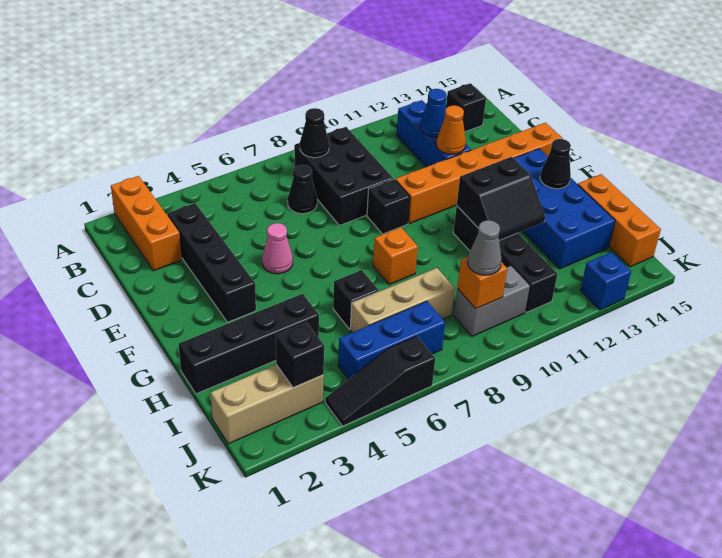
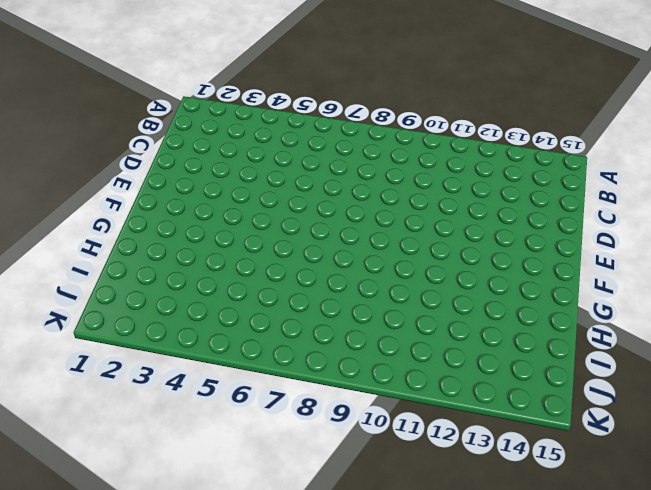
none -> orange brick A2:C2 level 1
none -> black brick B8:D9 level 1
none -> blue brick B12:D12 level 1

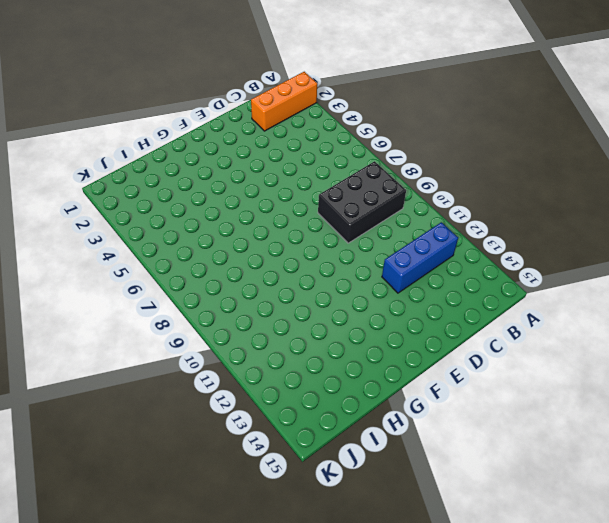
none -> black brick B14 level 1
none -> black brick C3:F3 level 1
none -> black cone C7 level 1

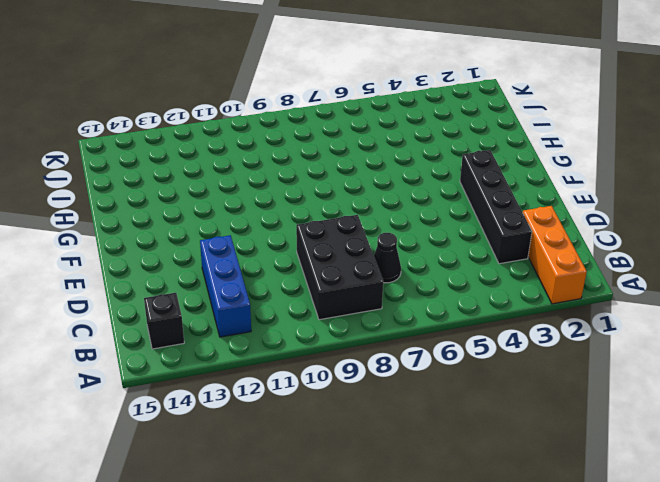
none -> pink cone E5 level 1
none -> black brick E9 level 1
none -> orange brick E10:E15 level 1

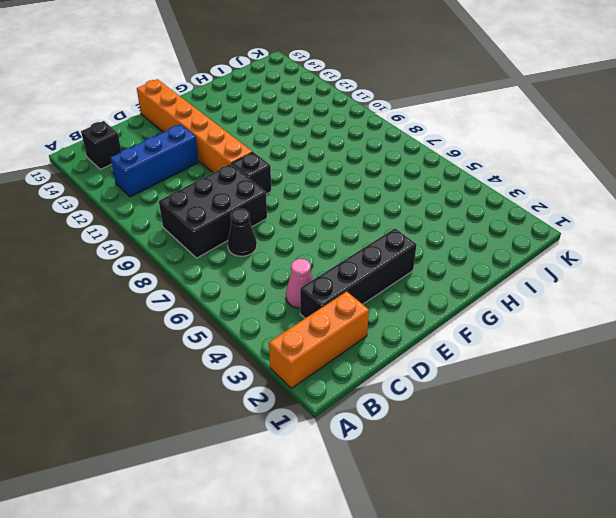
pink cone C4 level 1 -> pink cone E5 level 1
none -> blue brick F13:I14 level 1
none -> orange brick G8 level 1
none -> black brick G11:J11 level 1

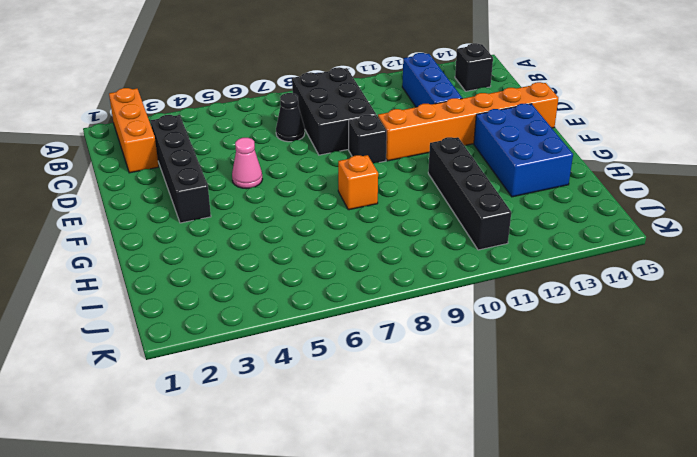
blue brick F13:H14 level 1 -> blue brick F13:I14 level 1
none -> black brick H1:H4 level 1
none -> black brick H6 level 1
none -> orange brick H15:J15 level 1

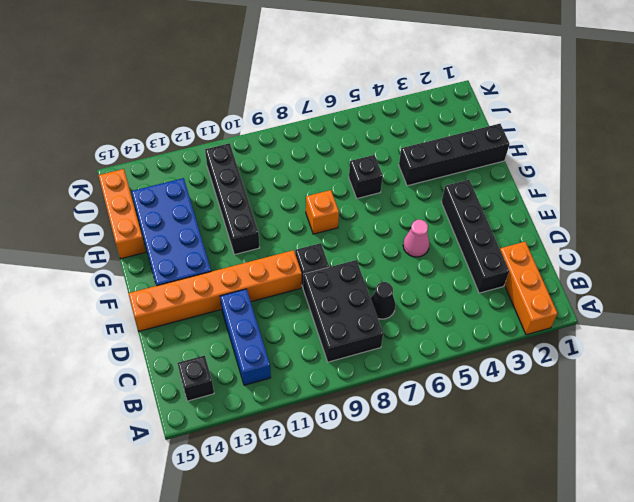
none -> tan brick I6:I8 level 1
none -> tan brick J1:J3 level 1
none -> blue brick J5:J7 level 1

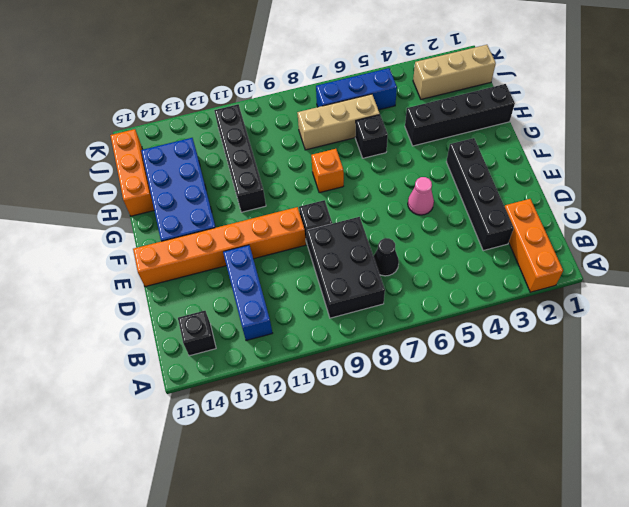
none -> grey brick J9:J10 level 1
none -> black slope K4:K6 level 1 top 6
none -> blue brick K13 level 1

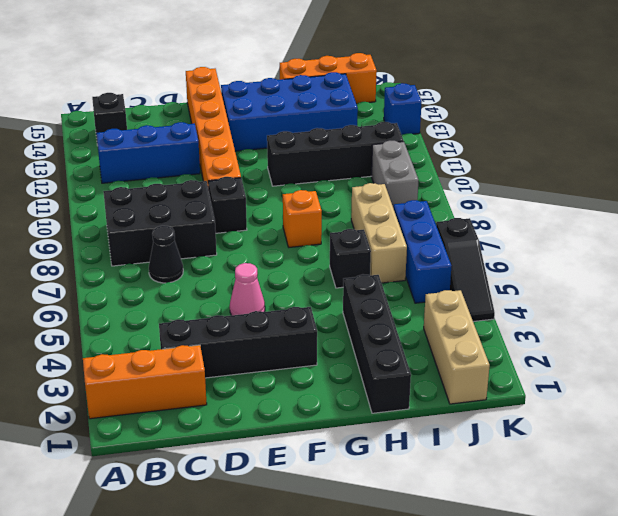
none -> black cone B8 level 2
none -> blue cone C12 level 2
none -> orange cone D12 level 2

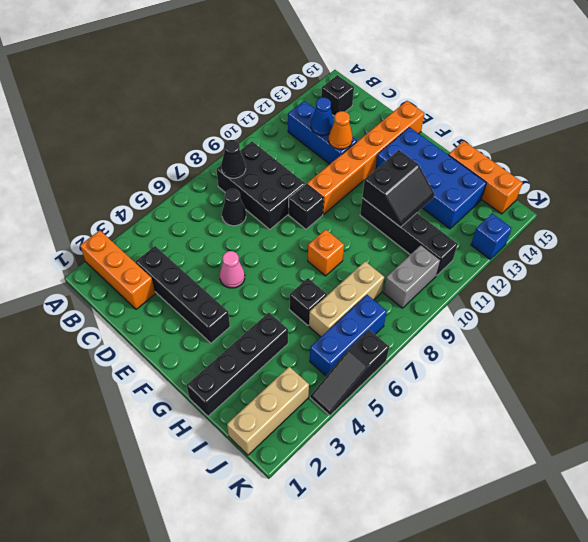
none -> black cone G14 level 2
none -> black brick J3 level 2
none -> orange brick J9 level 2

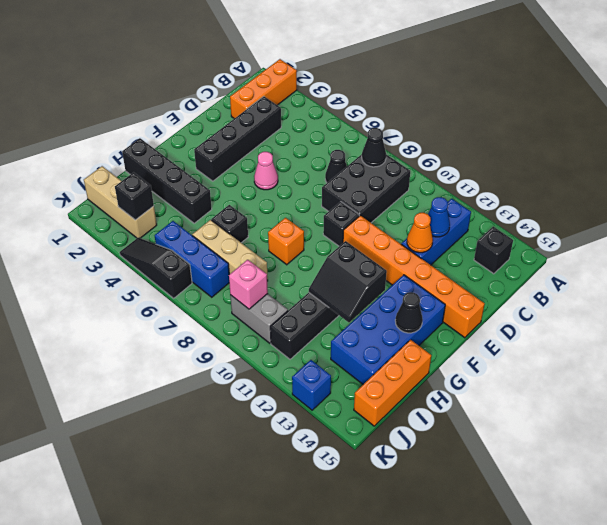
pink brick J9 level 2 -> orange brick J9 level 2
none -> grey cone J9 level 3

